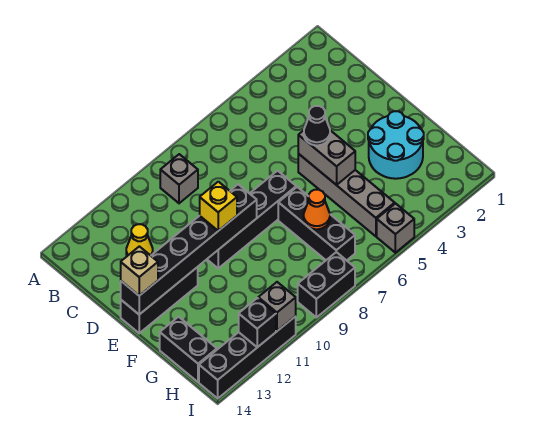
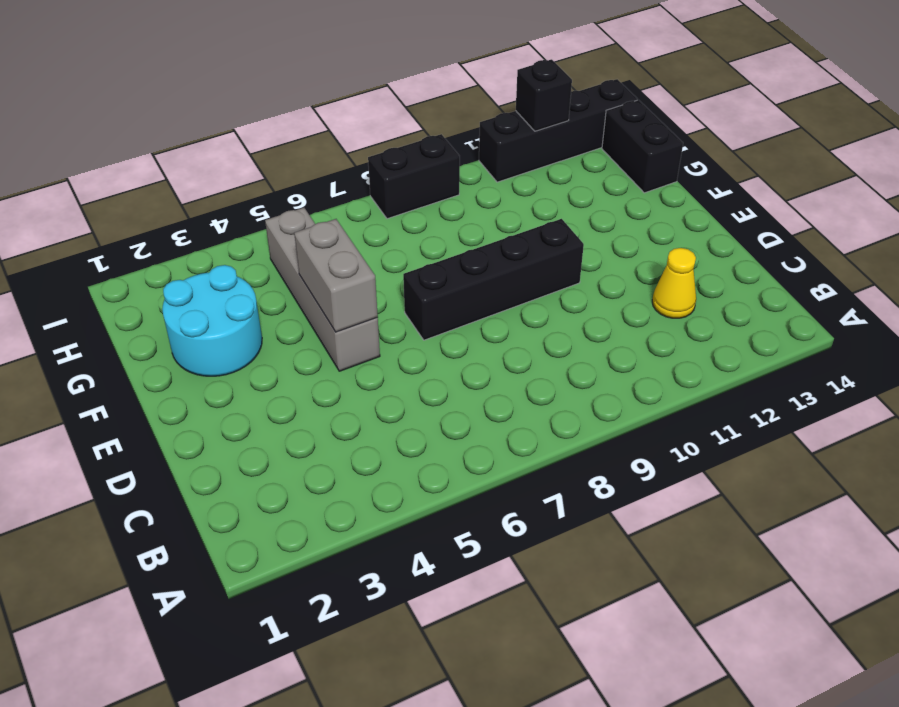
none -> grey brick B9 level 1
none -> black brick E12:E14 level 1
none -> black brick F7:H7 level 1

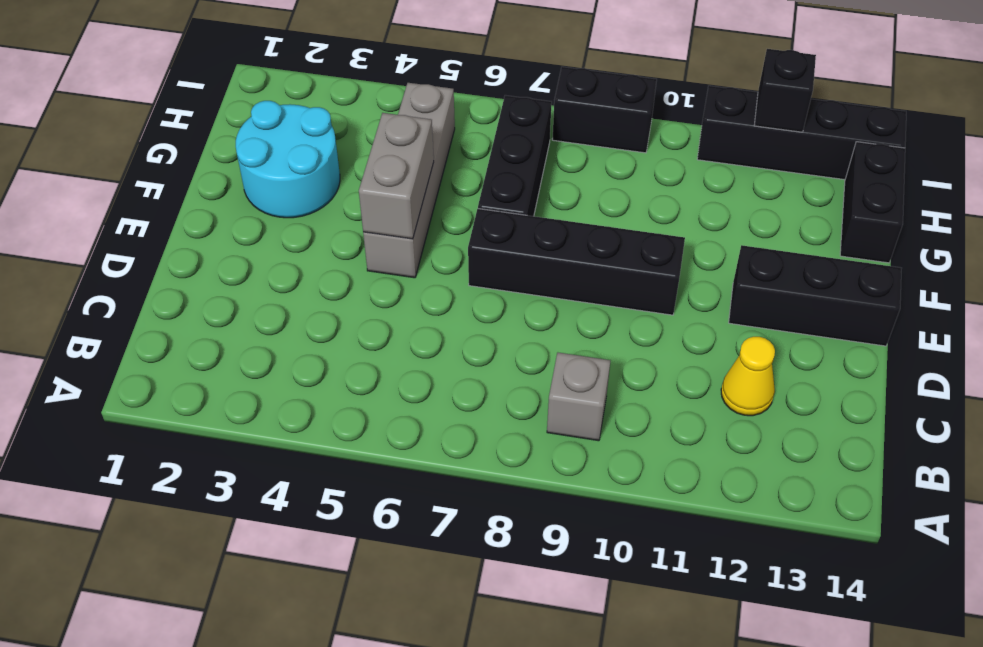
none -> grey brick I5 level 1
none -> black brick E9:E14 level 2
none -> orange cone G7 level 2

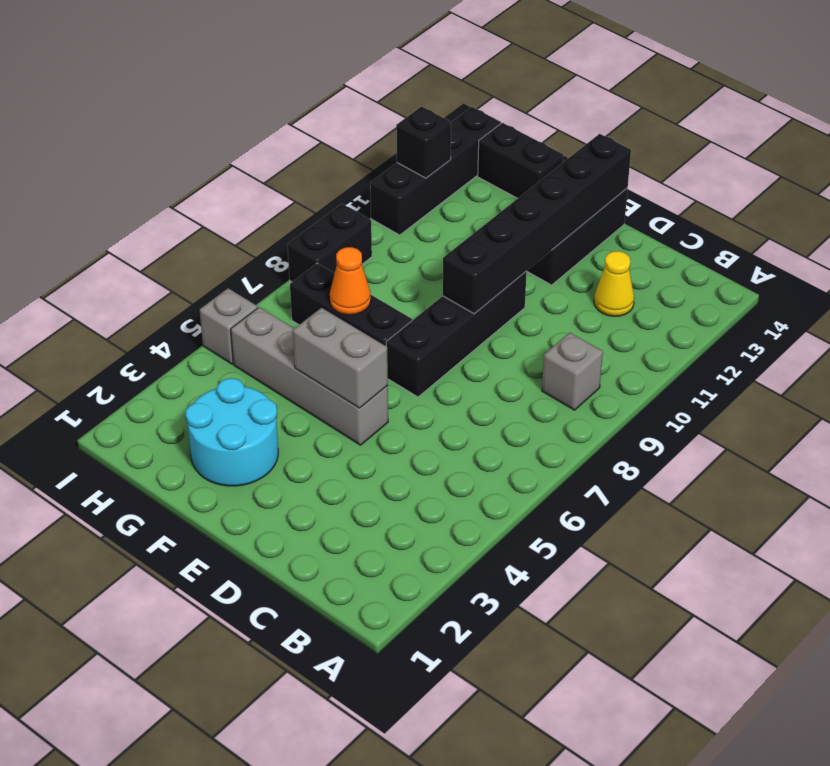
none -> grey brick I11 level 2
none -> black cone E5 level 3
none -> yellow brick E10 level 3

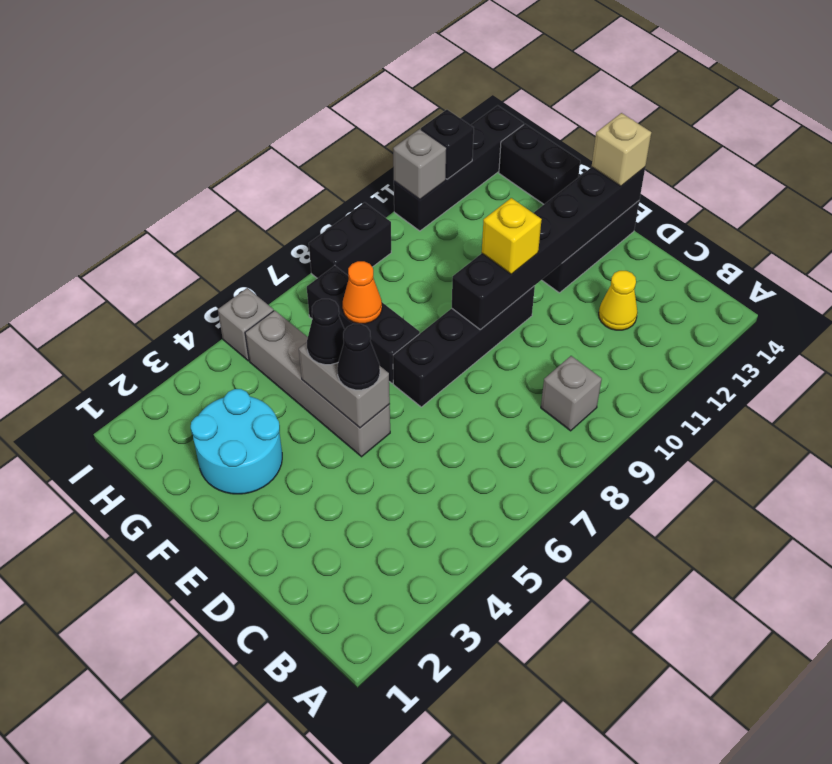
black cone F5 level 3 -> none

